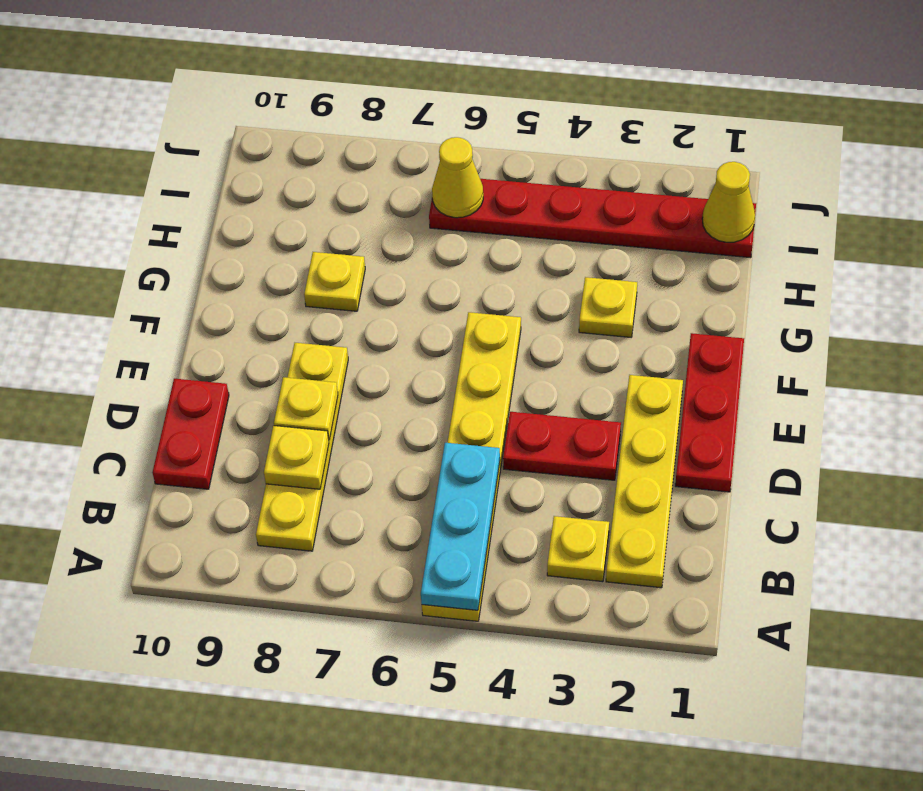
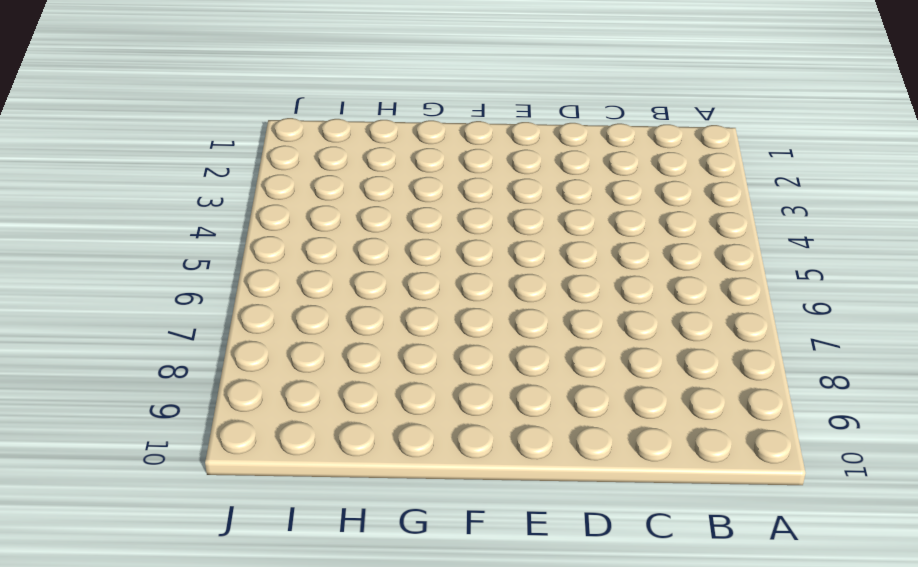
none -> yellow plate A5:F5 level 1
none -> yellow plate B2:E2 level 1
none -> yellow plate B3 level 1

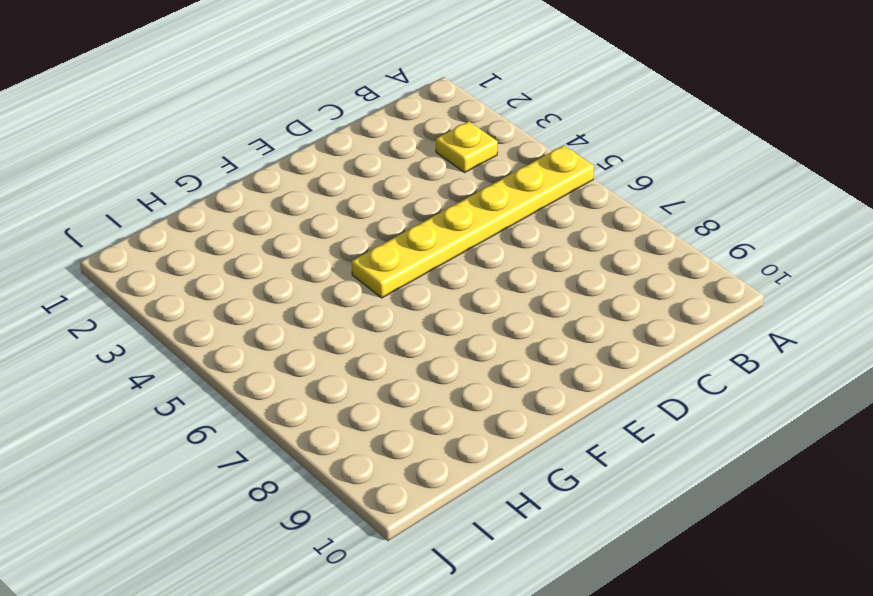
none -> yellow plate B2:E2 level 1
none -> yellow plate B8:E8 level 1
none -> red plate C10:D10 level 1

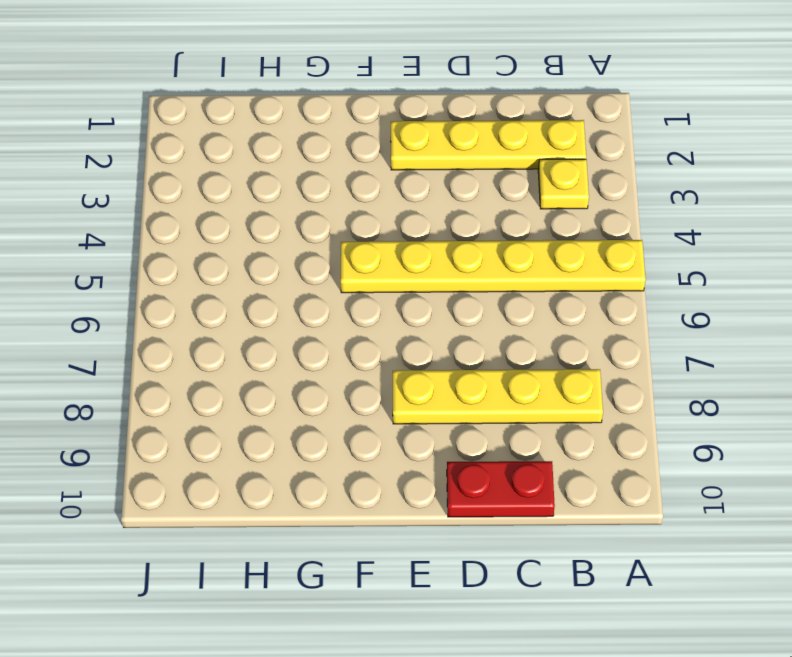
none -> red plate D1:F1 level 1
none -> red plate D3:D4 level 1
none -> yellow plate G3 level 1

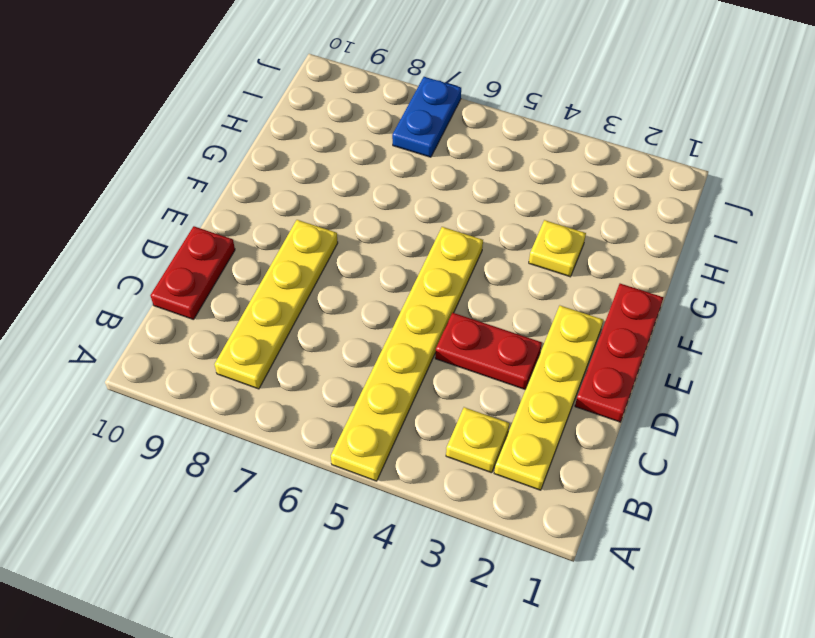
blue plate I7:J7 level 1 -> none
none -> yellow plate G8 level 1
none -> red plate I1:I6 level 1
none -> cyan plate A5:C5 level 2

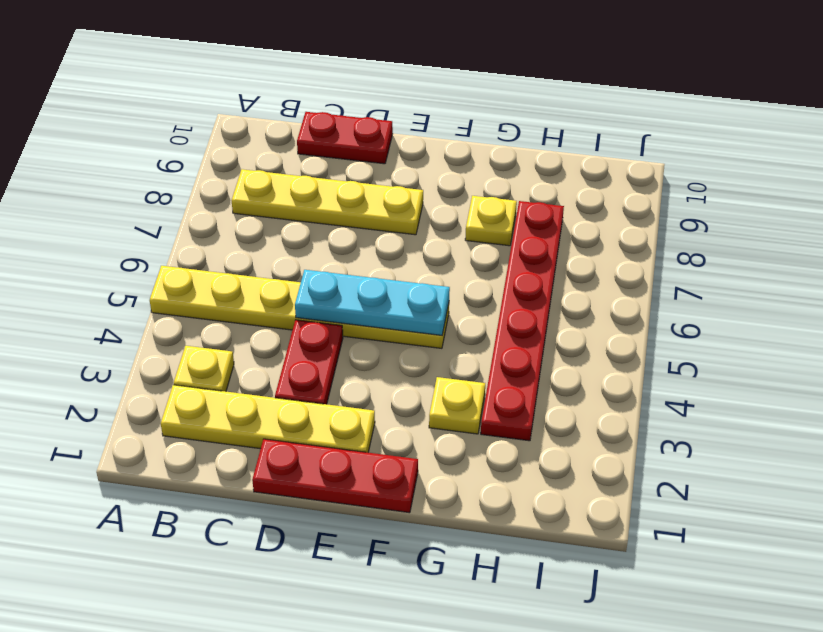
cyan plate D5:F5 level 2 -> cyan plate A5:C5 level 2
red plate H3:H8 level 1 -> red plate I1:I6 level 1
none -> yellow plate C8 level 2
none -> yellow plate D8 level 2
none -> yellow cone I1 level 2

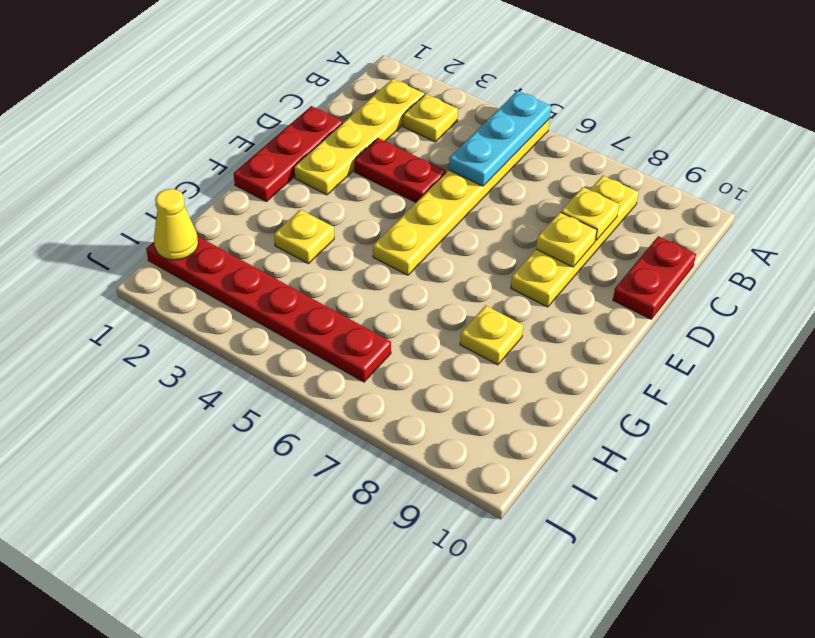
none -> yellow cone I6 level 2

